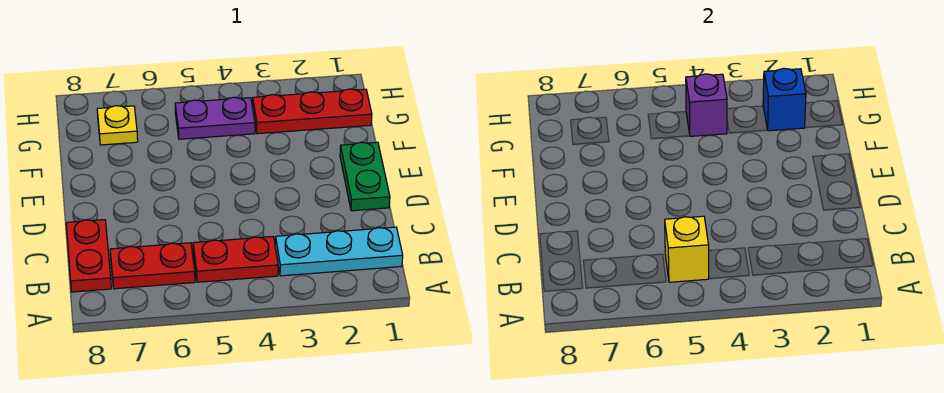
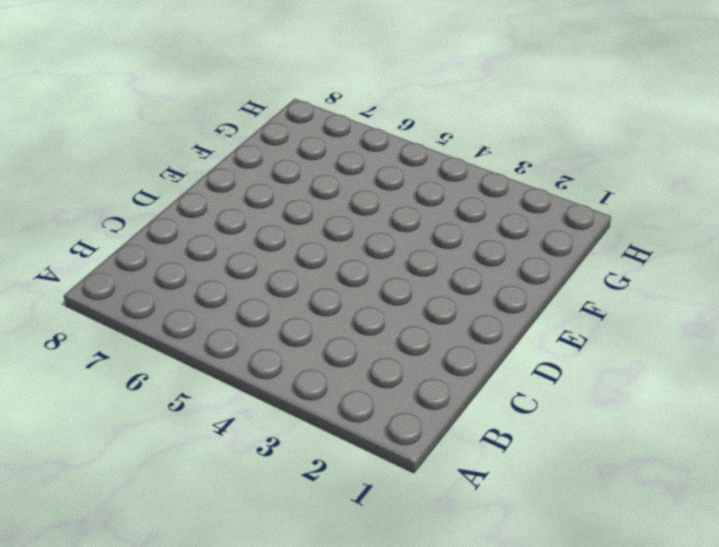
none -> cyan plate B1:B3 level 1
none -> red plate B4:B5 level 1

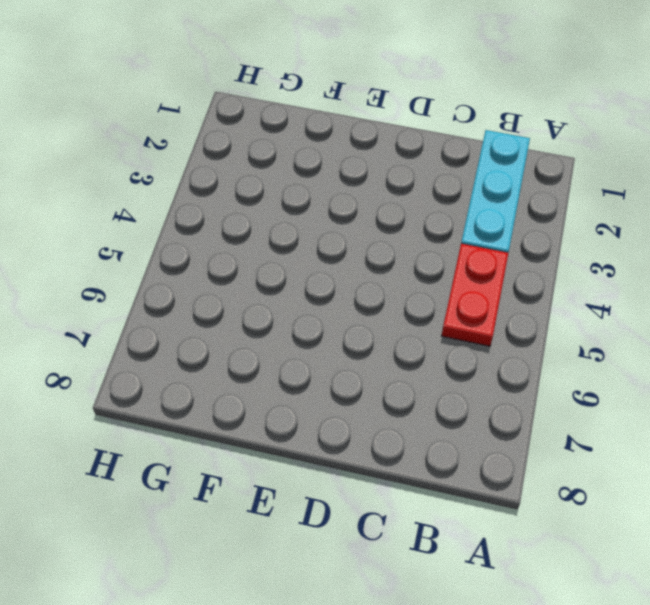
none -> red plate B6:B7 level 1
none -> red plate B8:C8 level 1

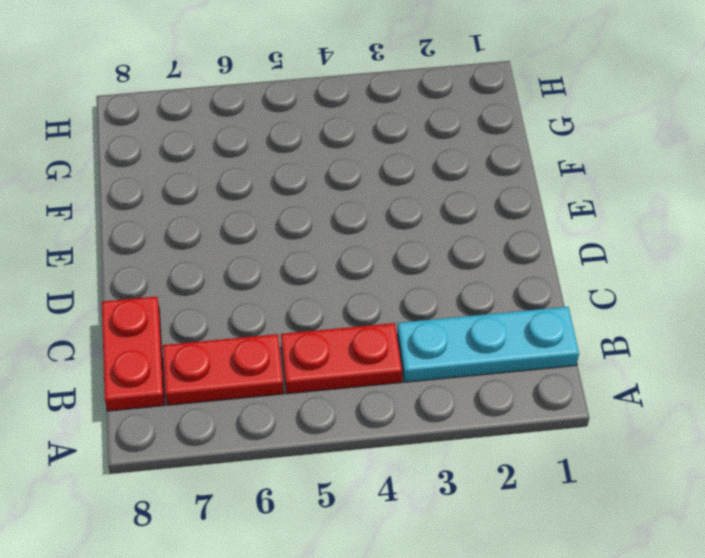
none -> green plate D1:E1 level 1
none -> red plate G1:G3 level 1

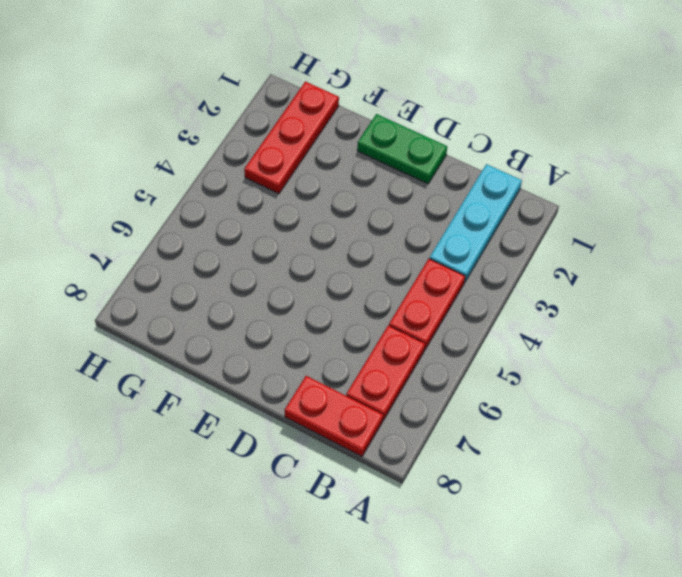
none -> purple plate G4:G5 level 1
none -> yellow plate G7 level 1

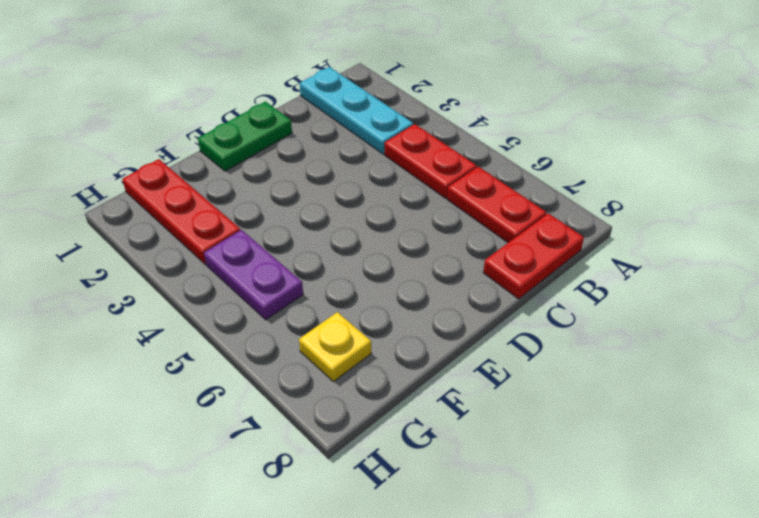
none -> yellow brick B5 level 2
none -> blue brick G2 level 2

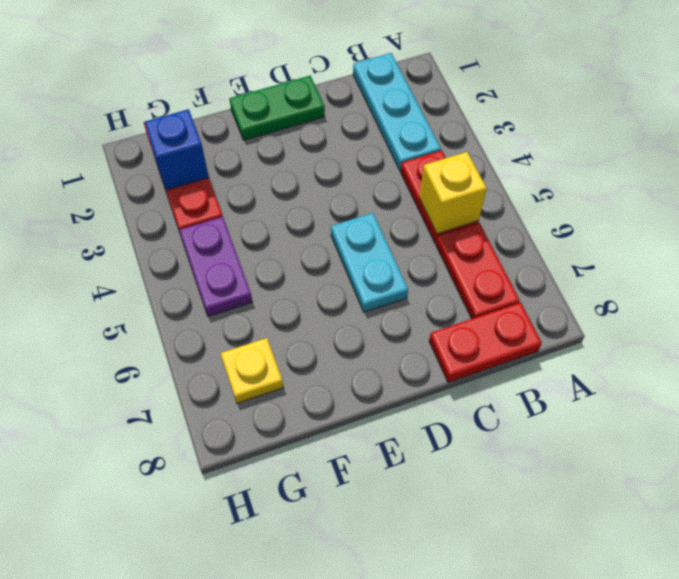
cyan plate D5:D6 level 1 -> none
none -> purple brick G4 level 2

